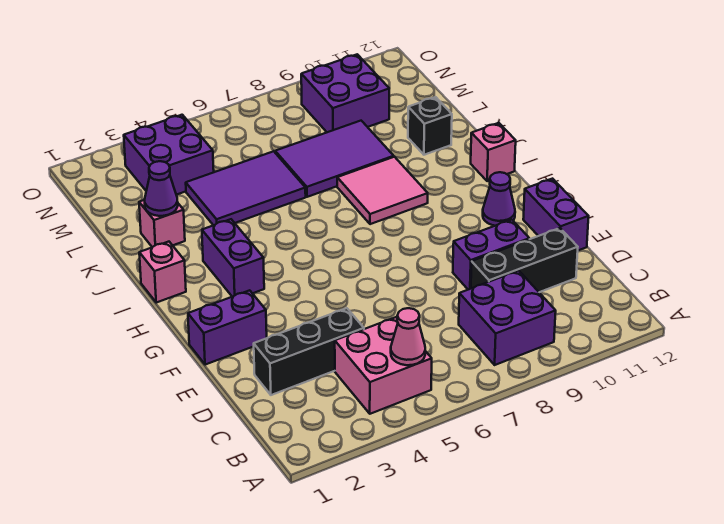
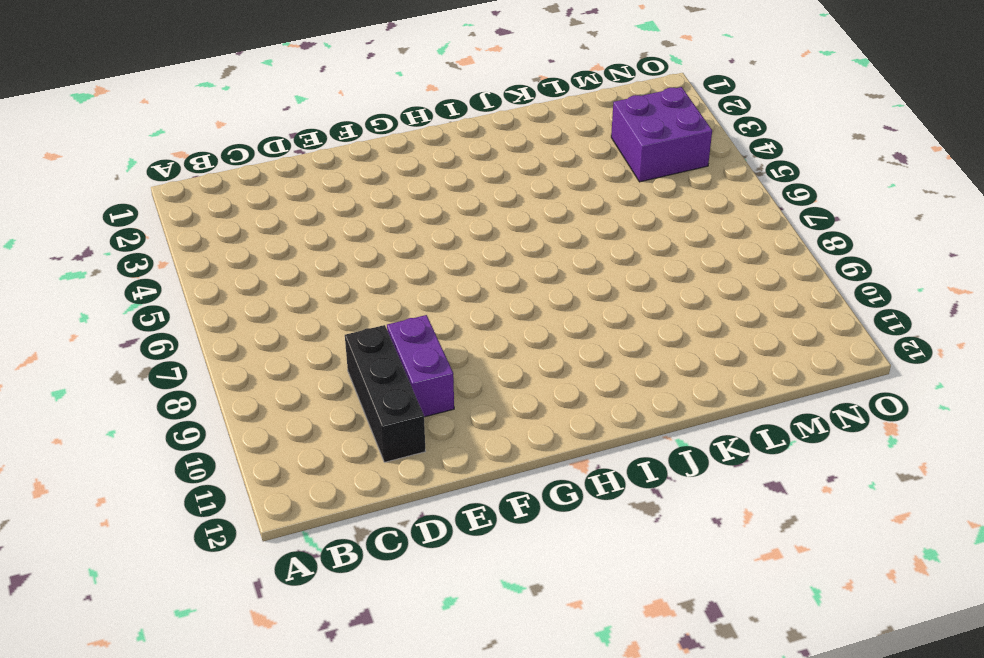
none -> pink brick B4:C5 level 1
none -> purple brick B8:C9 level 1
none -> black brick D2:D4 level 1

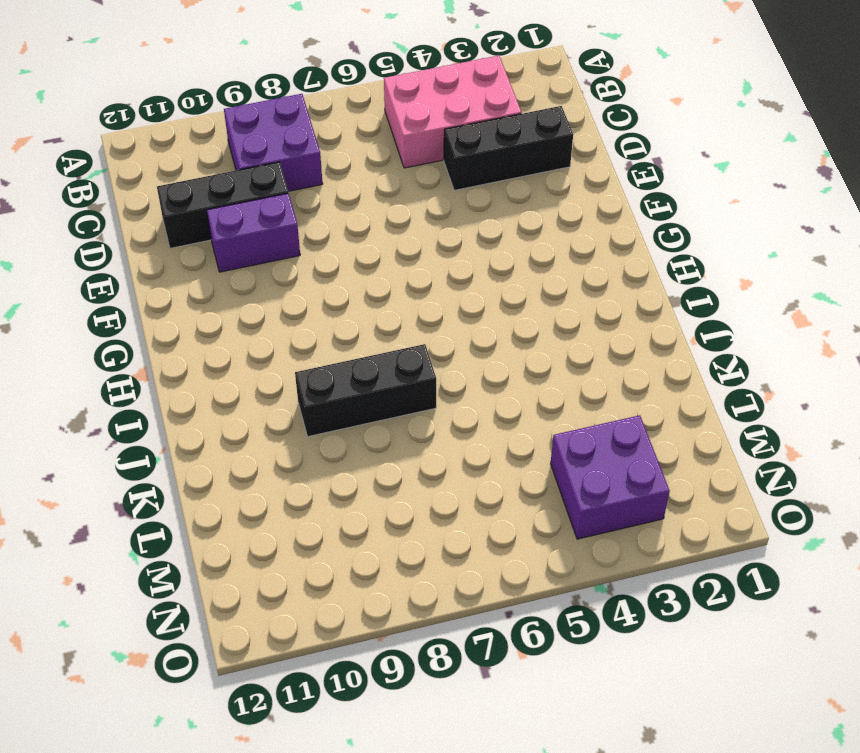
pink brick B3:C5 level 1 -> pink brick B4:C5 level 1
black brick J7:J9 level 1 -> pink tile I8:J9 level 1
none -> purple brick E12:F12 level 1
none -> purple brick F1:F2 level 1
none -> purple cone G11 level 1

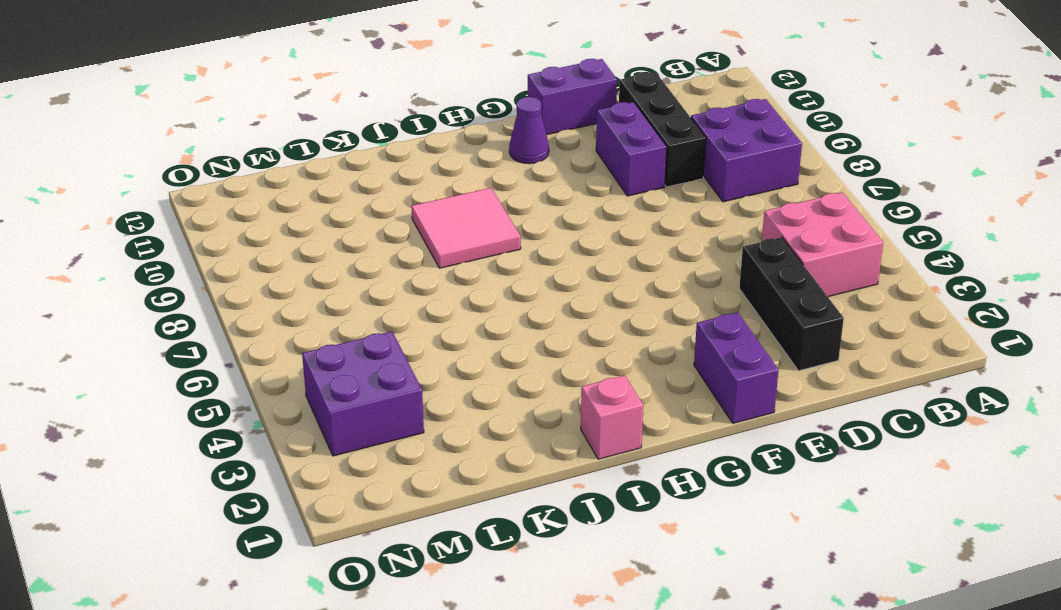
none -> purple brick H3:I3 level 1
none -> pink brick I12 level 1
none -> pink brick K2 level 1

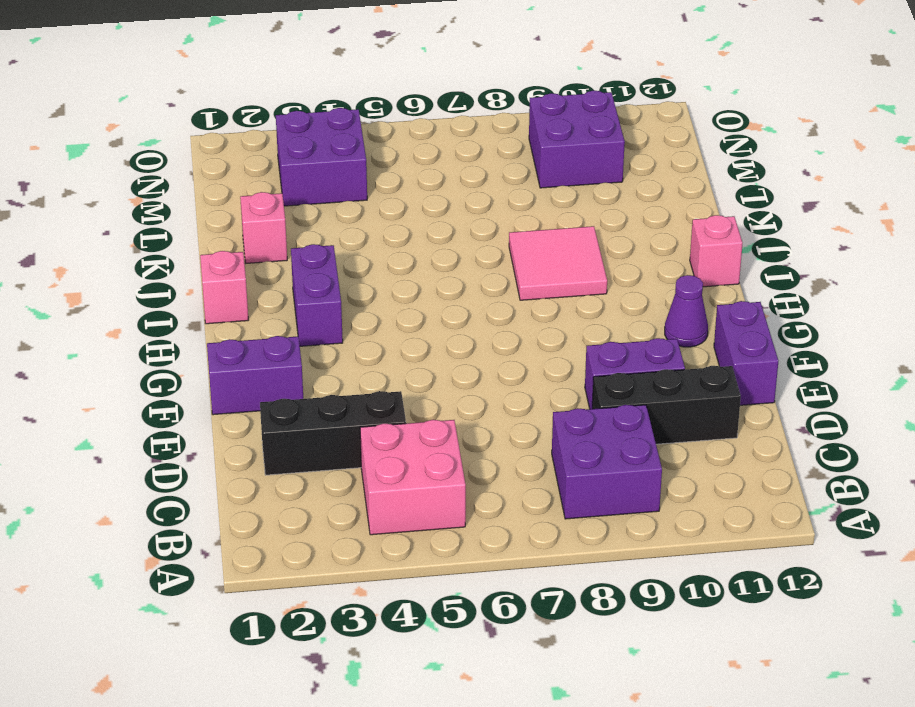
none -> purple tile K4:L6 level 1
none -> purple tile K7:L9 level 1
none -> black brick K11 level 1

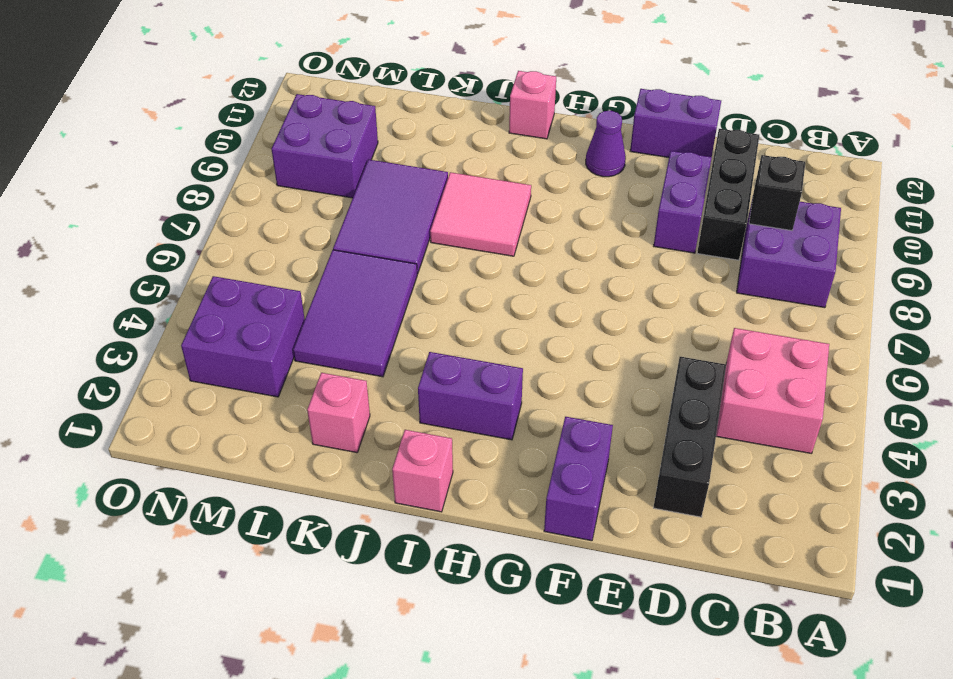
black brick C9 level 2 -> black brick K11 level 1
none -> pink cone B5 level 2
none -> purple cone K2 level 2

